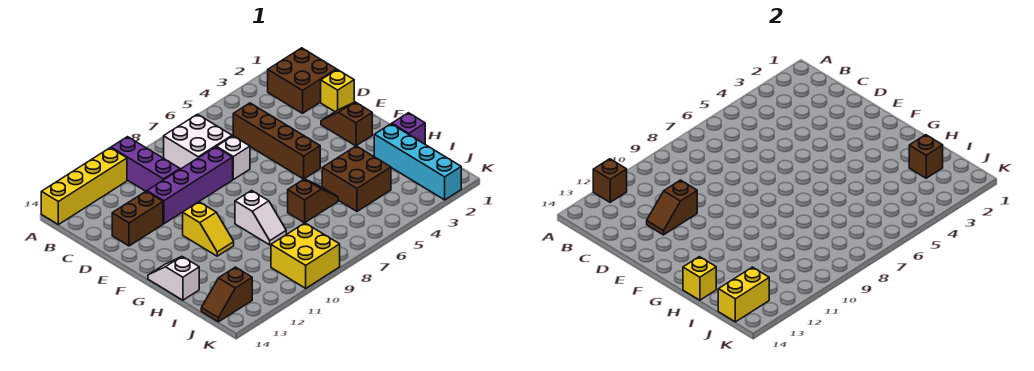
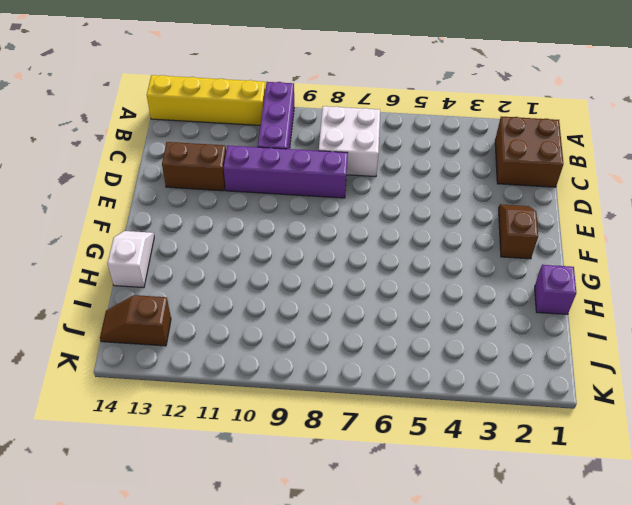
none -> brown brick C5:F5 level 1
none -> yellow brick D1 level 1
none -> white brick D7 level 1

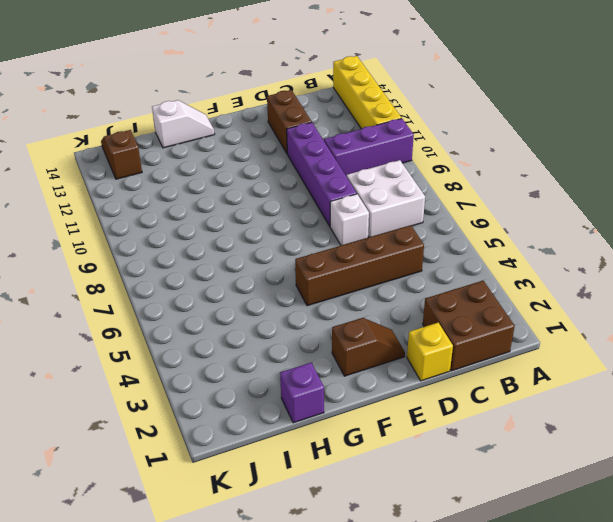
none -> yellow slope F11:G11 level 1 top F
none -> white slope G9:H9 level 1 top G
none -> cyan brick H2:K2 level 1

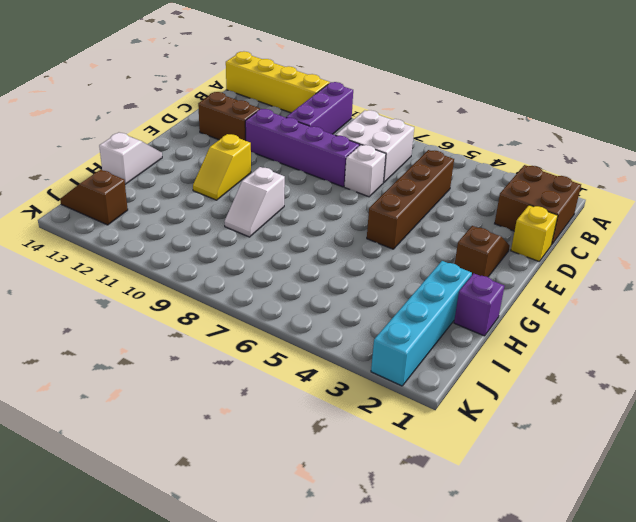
none -> brown brick H4:I5 level 1
none -> brown slope H6:H7 level 1 top 7
none -> yellow brick J9:K10 level 1

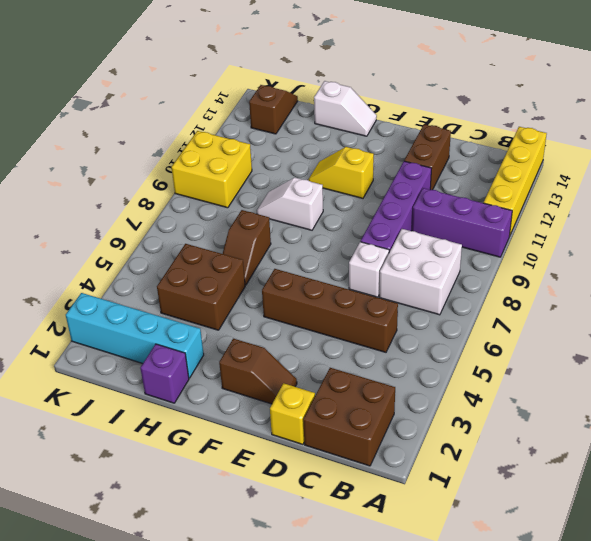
none -> brown brick A12 level 2
none -> brown slope D11:D12 level 2 top 11
none -> yellow brick H14 level 2

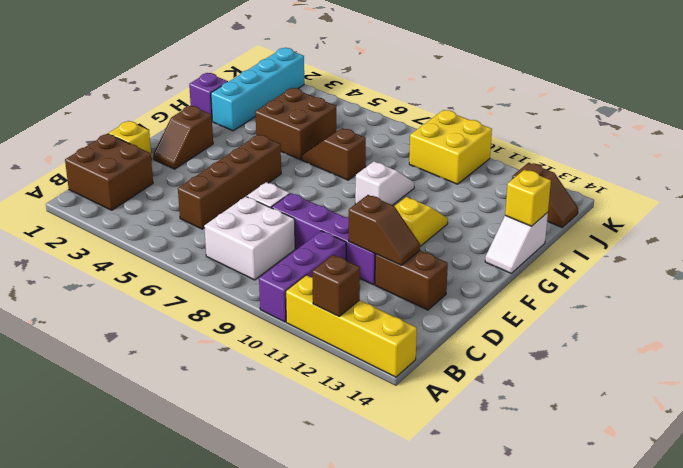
none -> brown brick I2 level 2
none -> yellow brick J13:J14 level 2

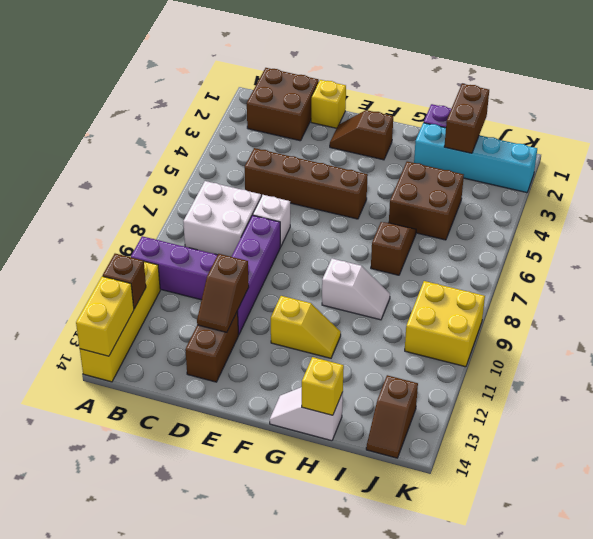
yellow brick A13:A14 level 2 -> yellow brick J13:J14 level 2
brown brick I1:I2 level 2 -> brown brick I2 level 2

